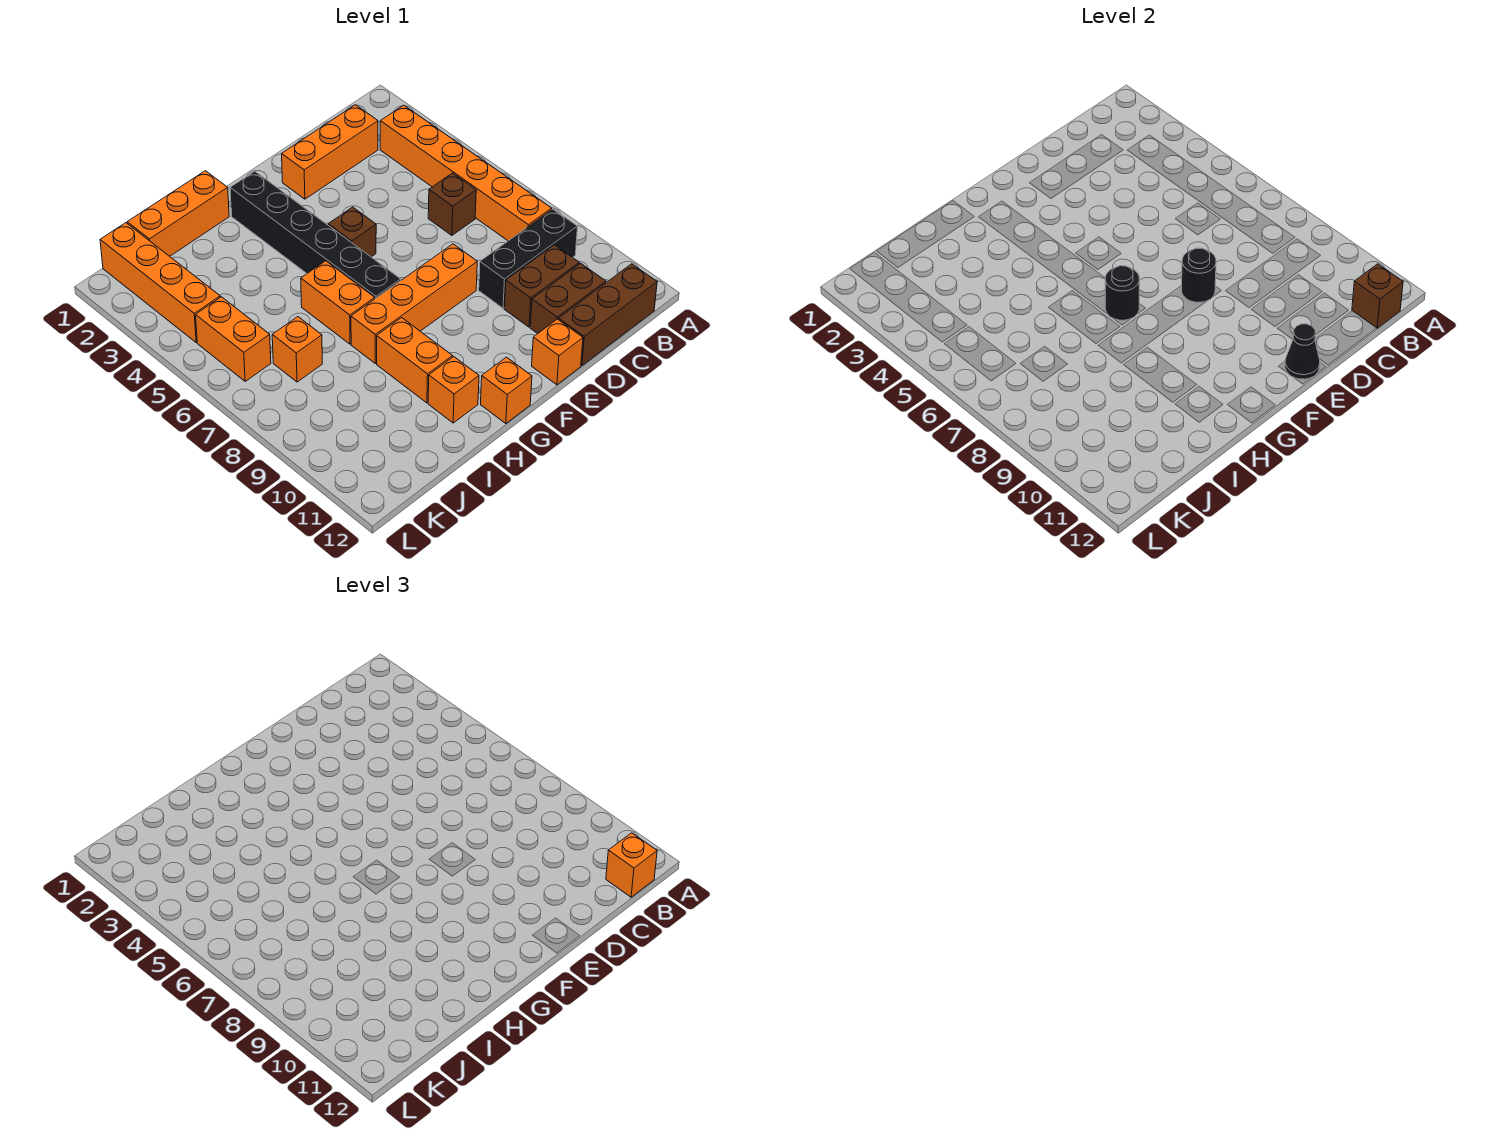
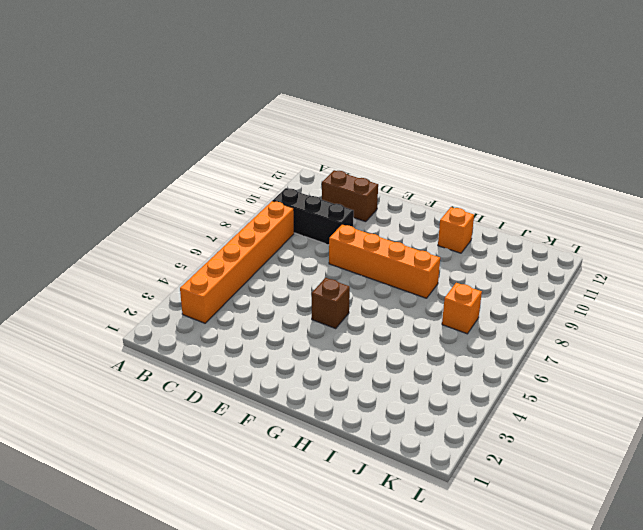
none -> brown brick B12:D12 level 1
none -> orange brick C2:E2 level 1
none -> brown brick C6 level 1

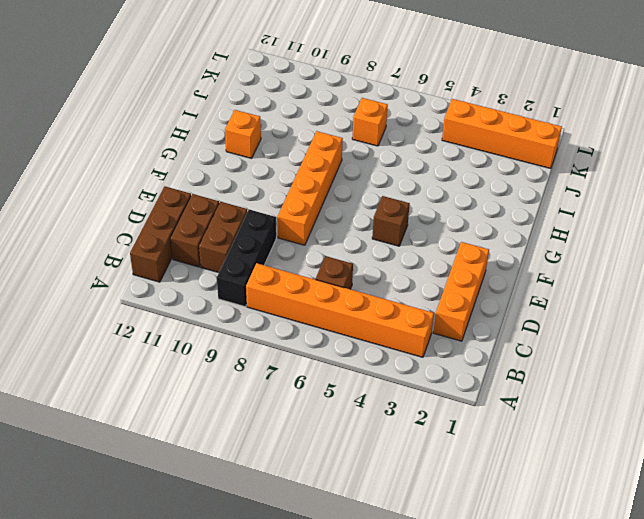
none -> orange brick E12 level 1
none -> black brick G2:G7 level 1
none -> orange brick G12 level 1

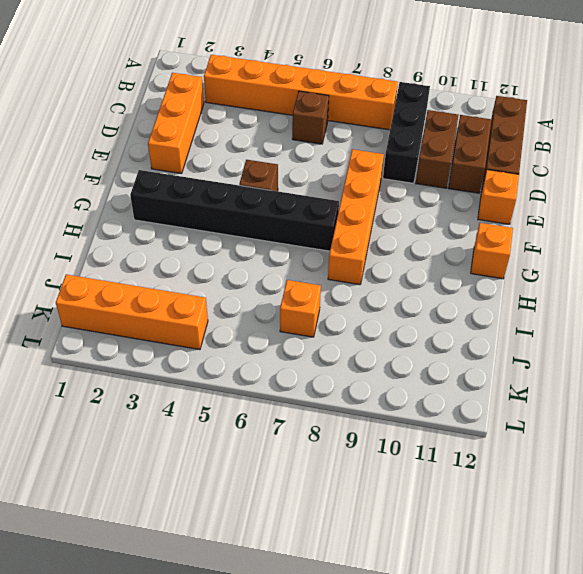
none -> orange brick H1:J1 level 1
none -> orange brick H6:H7 level 1
none -> orange brick H9:H10 level 1

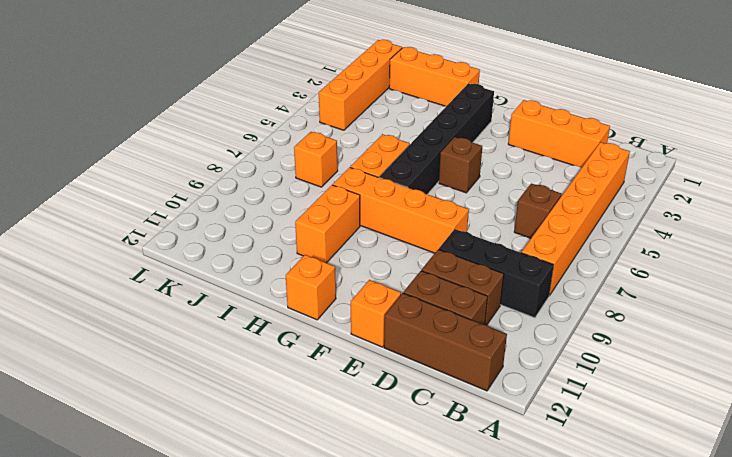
none -> orange brick H11 level 1
none -> orange brick K5:K6 level 1
none -> brown brick B12 level 2

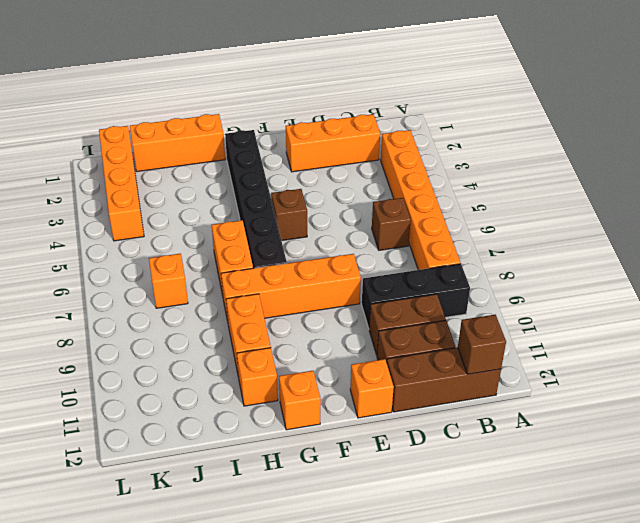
none -> orange brick K5:K6 level 1
none -> black round brick E8 level 2
none -> black cone E12 level 2

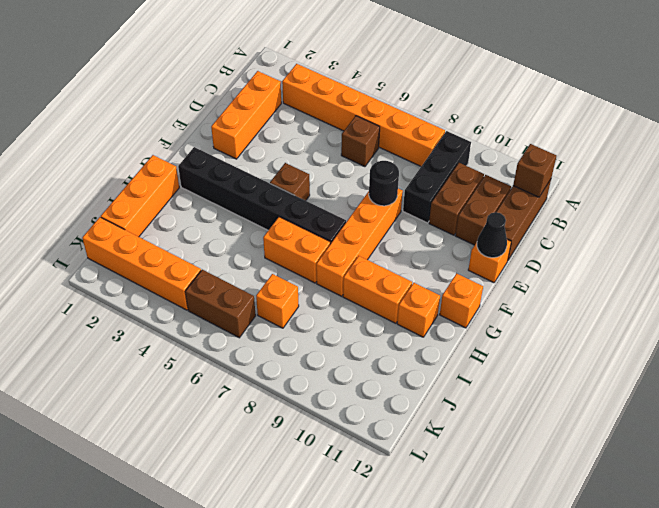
brown brick K5:K6 level 1 -> orange brick K5:K6 level 1
none -> black round brick G7 level 2
none -> orange brick B12 level 3

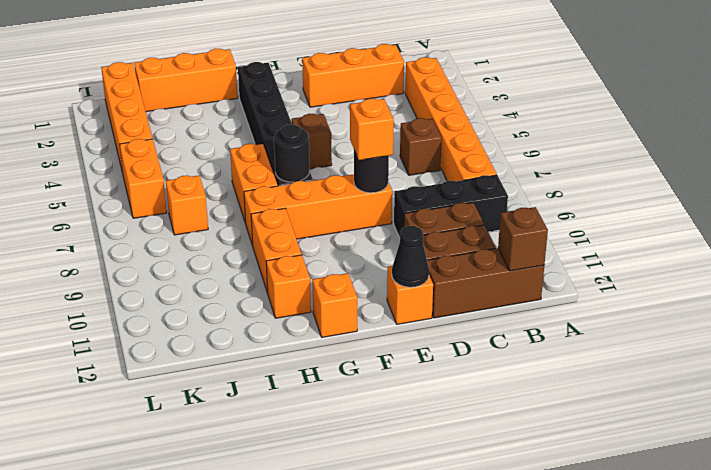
orange brick E8 level 3 -> orange brick B12 level 3

